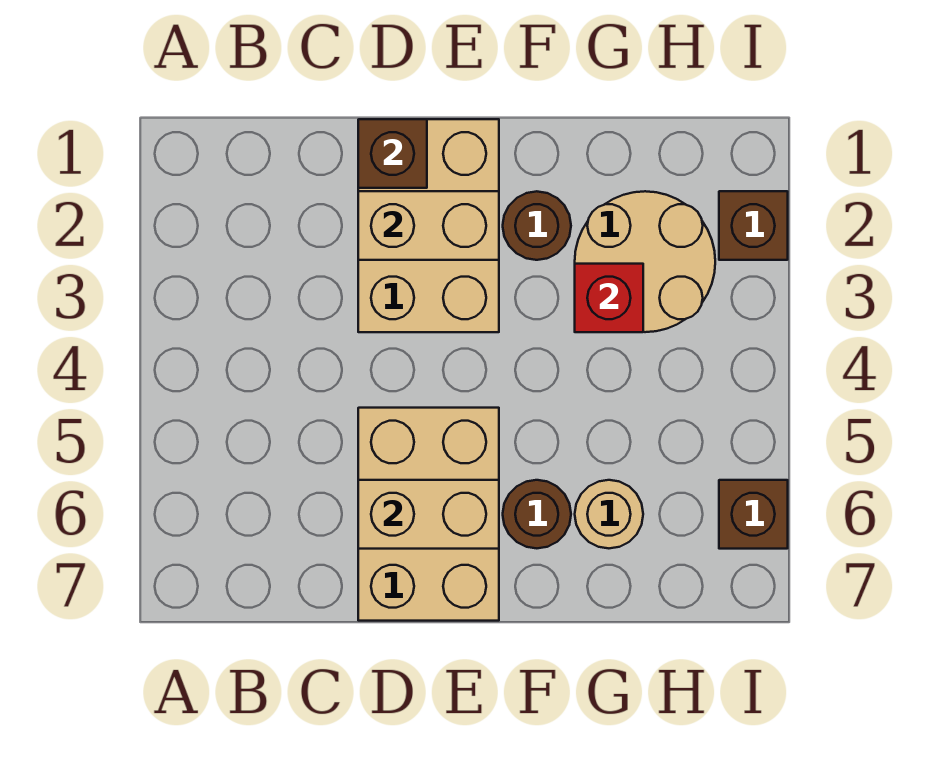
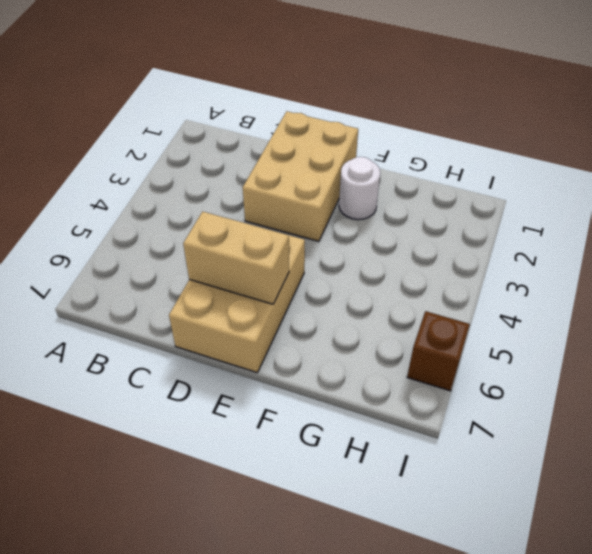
white round brick F2 level 1 -> brown round brick F2 level 1
none -> brown round brick F6 level 1
none -> tan round brick G2:H3 level 1
none -> tan round brick G6 level 1

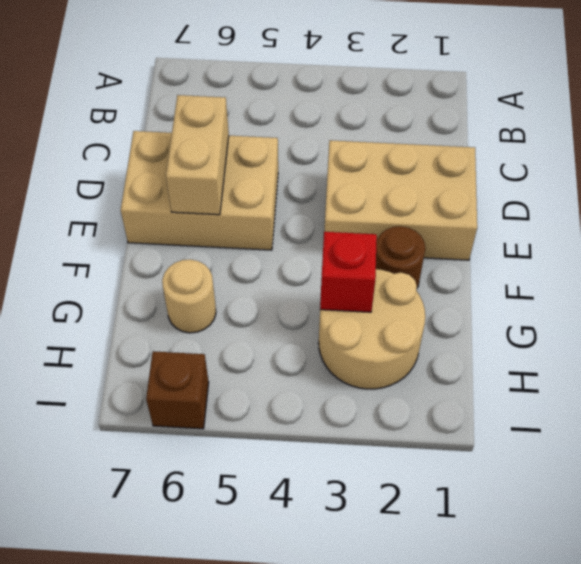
none -> brown round brick F6 level 1
none -> brown brick I2 level 1
none -> brown brick D1 level 2

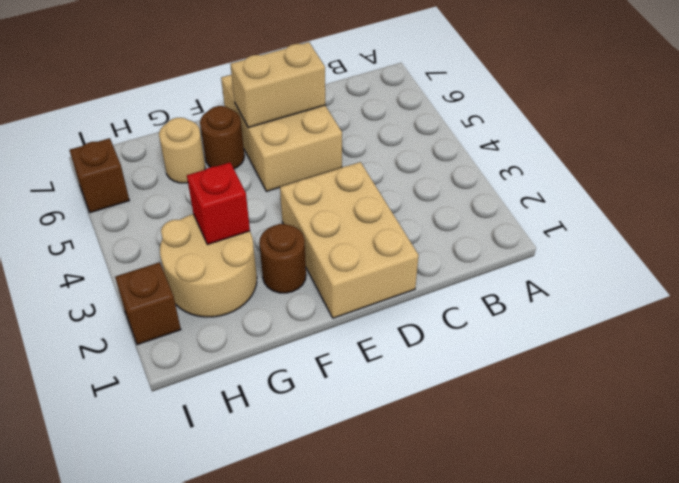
none -> brown brick D1 level 2
none -> tan brick D2:E2 level 2

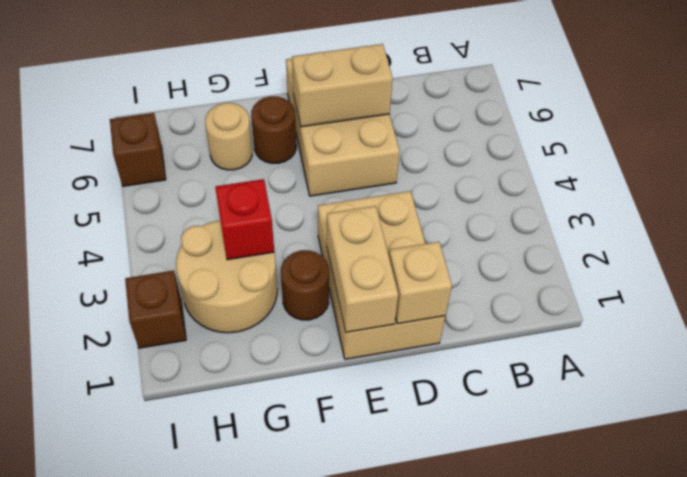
tan brick D1 level 2 -> brown brick D1 level 2
tan brick E1:E2 level 2 -> tan brick D2:E2 level 2

